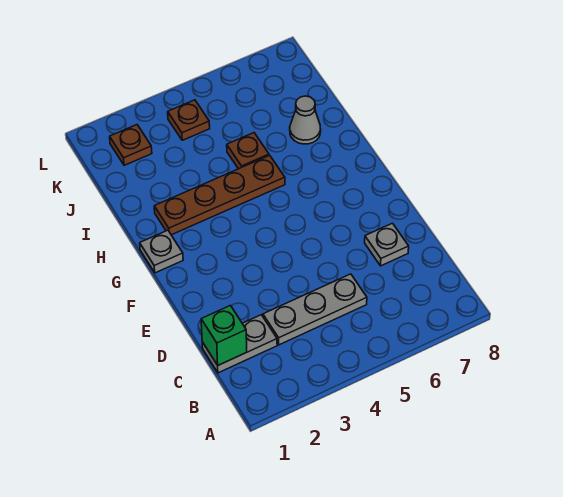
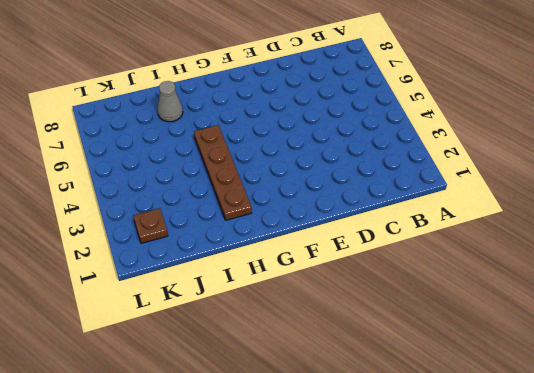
none -> grey plate C1:C2 level 1
none -> grey plate C3:C5 level 1

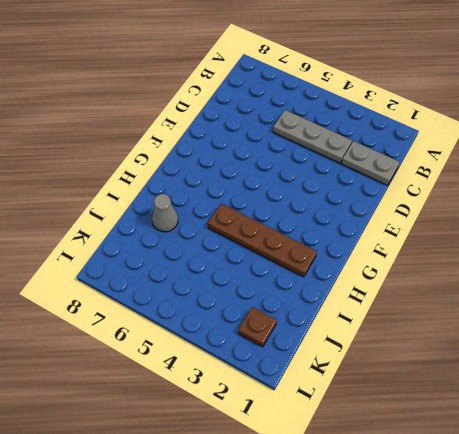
none -> grey plate D7 level 1
none -> grey plate G1 level 1

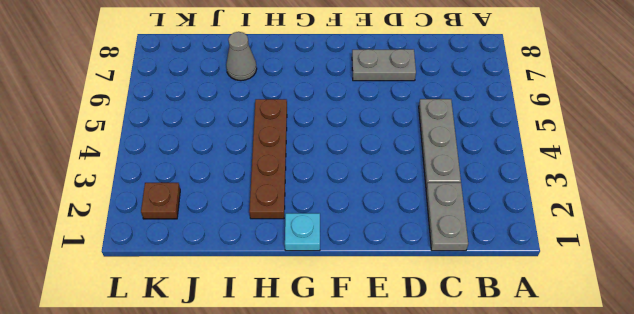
grey plate D7:E7 level 1 -> grey plate D7 level 1
cyan plate G1 level 1 -> grey plate G1 level 1
none -> brown plate I5 level 1
none -> brown plate K4 level 1

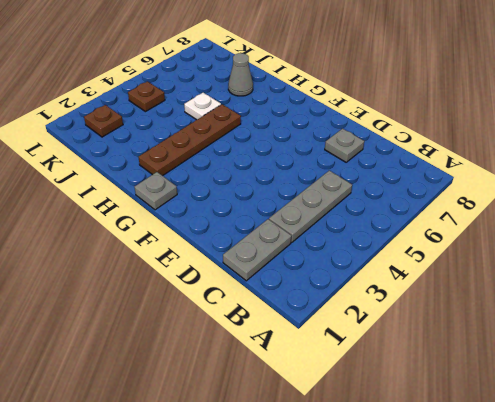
white plate I5 level 1 -> brown plate I5 level 1
none -> green brick C1 level 2

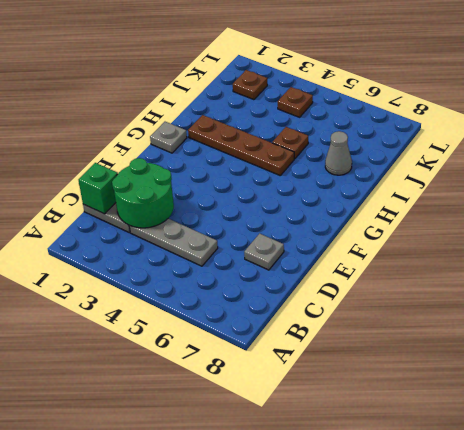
green round brick C2:D3 level 2 -> none

